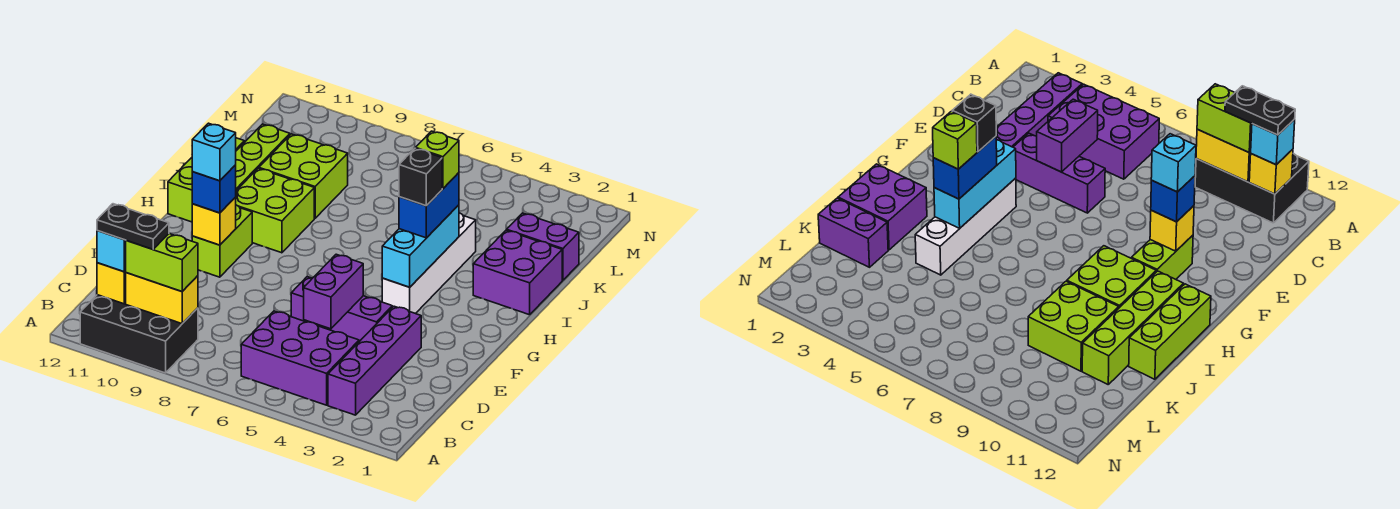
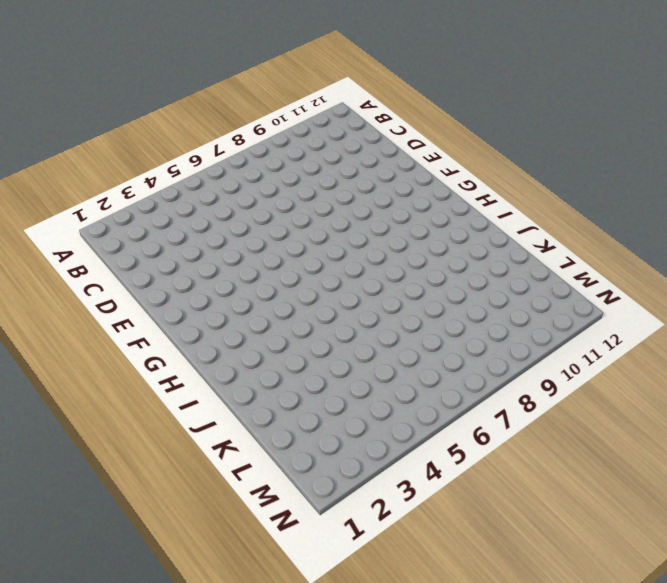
none -> black brick A9:B11 level 1
none -> purple brick B3:E3 level 1
none -> purple brick B4:C6 level 1

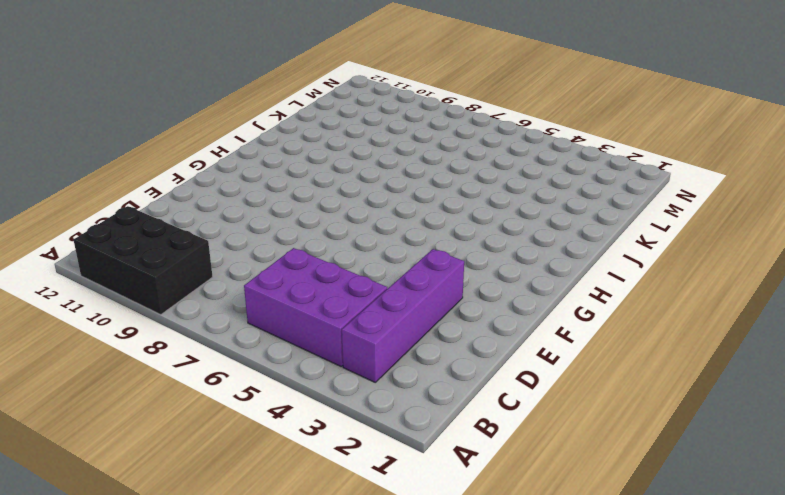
none -> purple brick E4:E6 level 1
none -> lime brick F10:G10 level 1
none -> white brick G4:J4 level 1

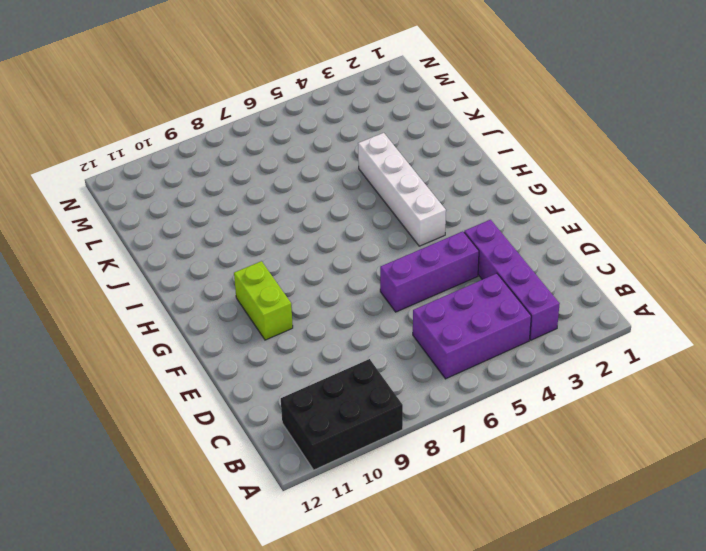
none -> lime brick H9:I10 level 1
none -> lime brick H11:K11 level 1
none -> lime brick H12:J12 level 1

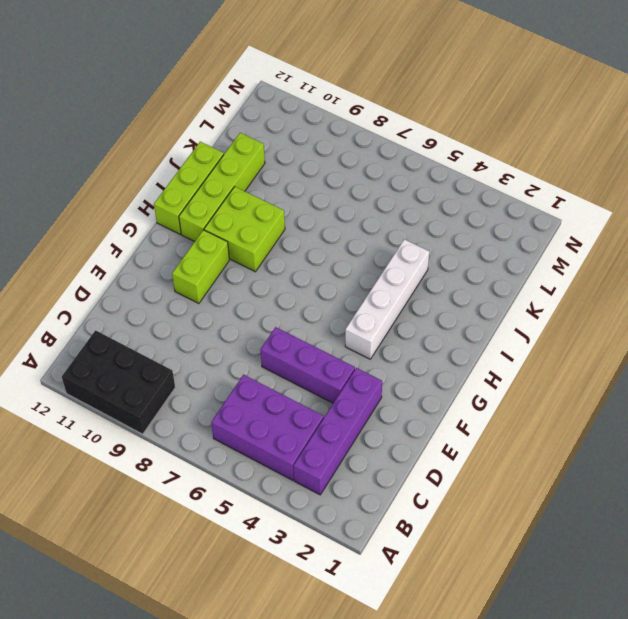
none -> purple brick I1:J2 level 1
none -> lime brick J9:K10 level 1
none -> purple brick K1:K2 level 1

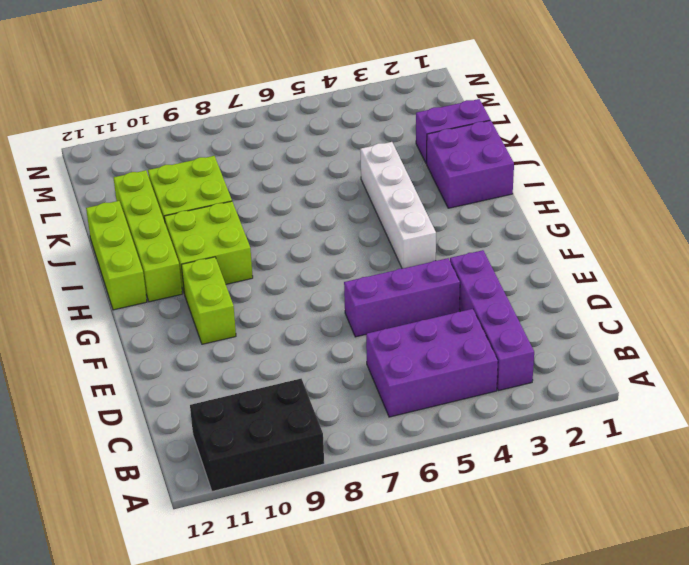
none -> yellow brick B9:B10 level 2
none -> yellow brick B11 level 2
none -> purple brick D5:E5 level 2

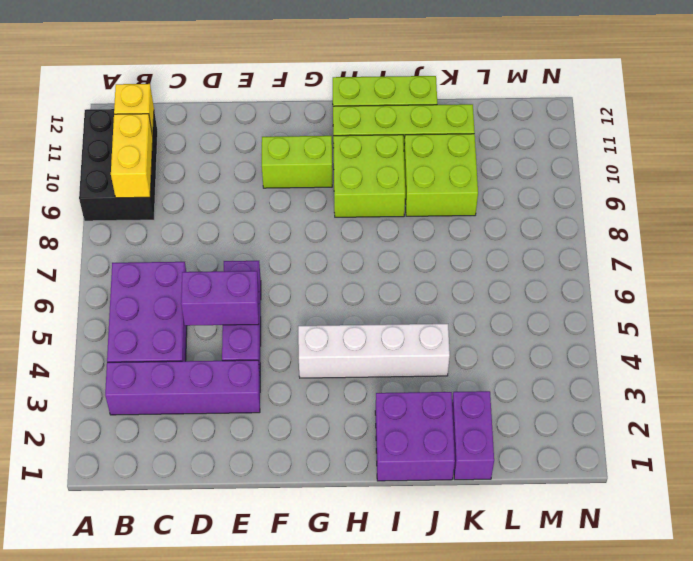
none -> yellow brick F10 level 2
none -> cyan brick G4:I4 level 2
none -> lime brick B9:B10 level 3

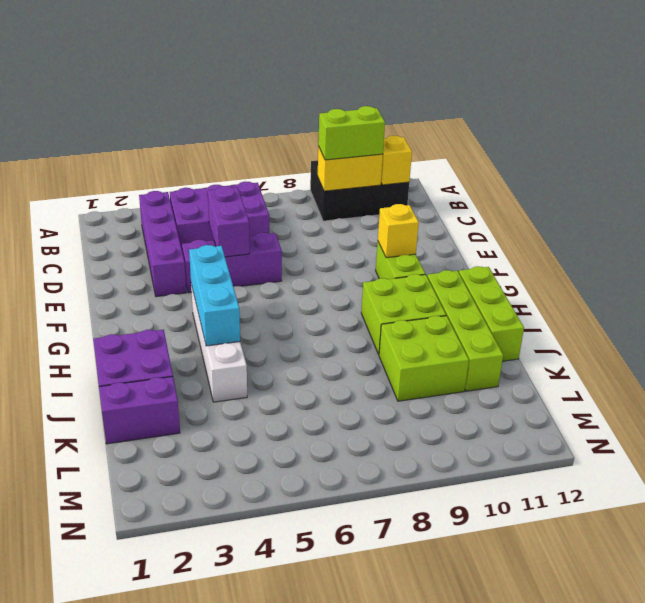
none -> cyan brick B11 level 3
none -> blue brick F10 level 3
none -> blue brick H4:I4 level 3

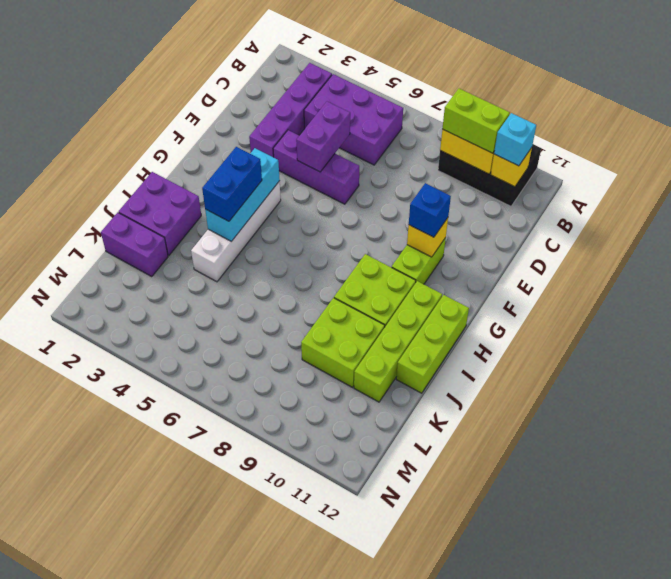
none -> black plate B10:B11 level 4
none -> cyan brick F10 level 4
none -> black brick H4 level 4

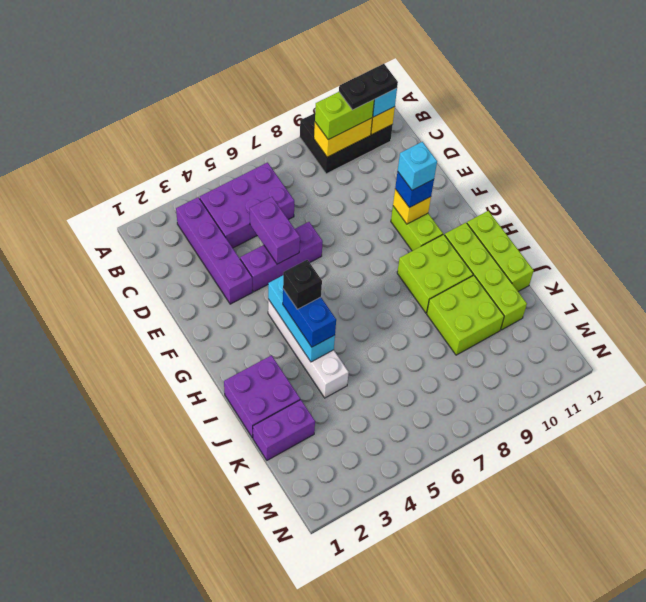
none -> lime brick I4 level 4

